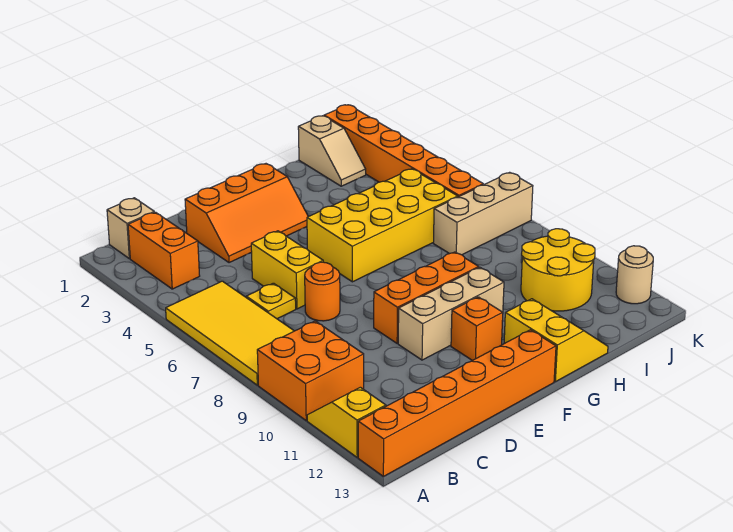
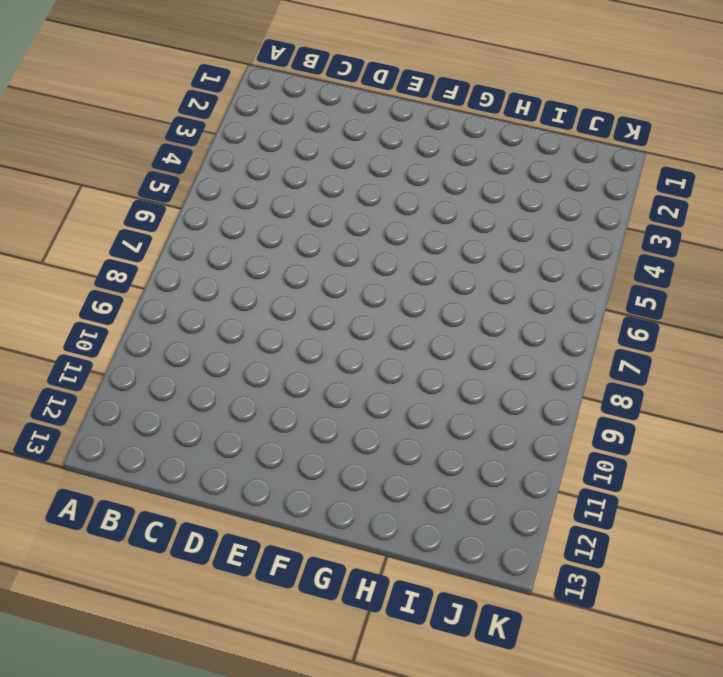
none -> yellow tile A5:B8 level 1
none -> orange brick A9:B10 level 1
none -> yellow slope A11:A12 level 1 top 12

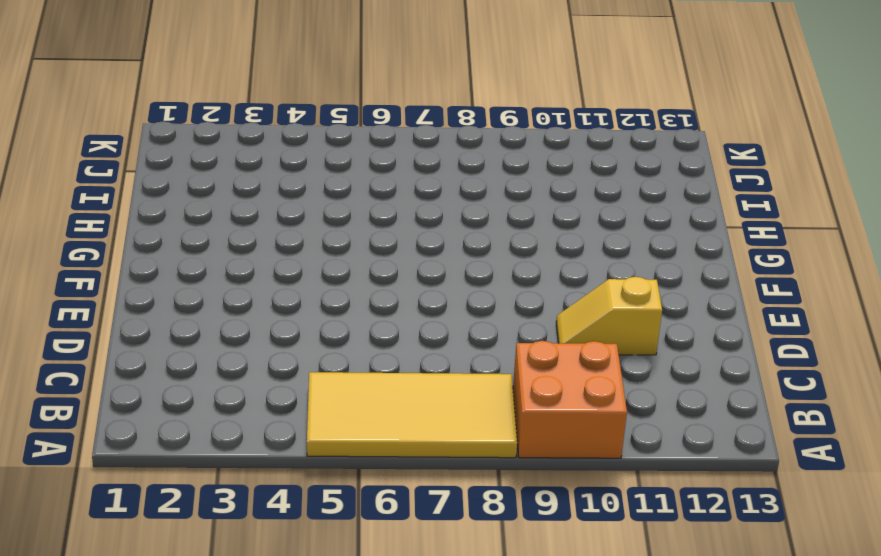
yellow slope D10:D11 level 1 top 11 -> yellow slope A11:A12 level 1 top 12
none -> orange brick A13:F13 level 1
none -> tan brick B1 level 1
none -> orange brick B2:B3 level 1

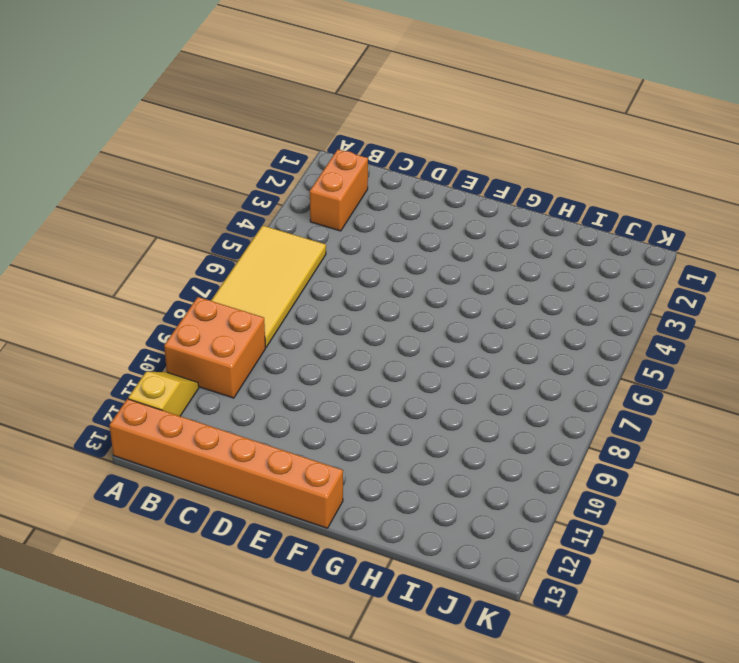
none -> tan brick B1 level 1
none -> yellow plate C6 level 1
none -> orange slope D2:F3 level 1 top 2

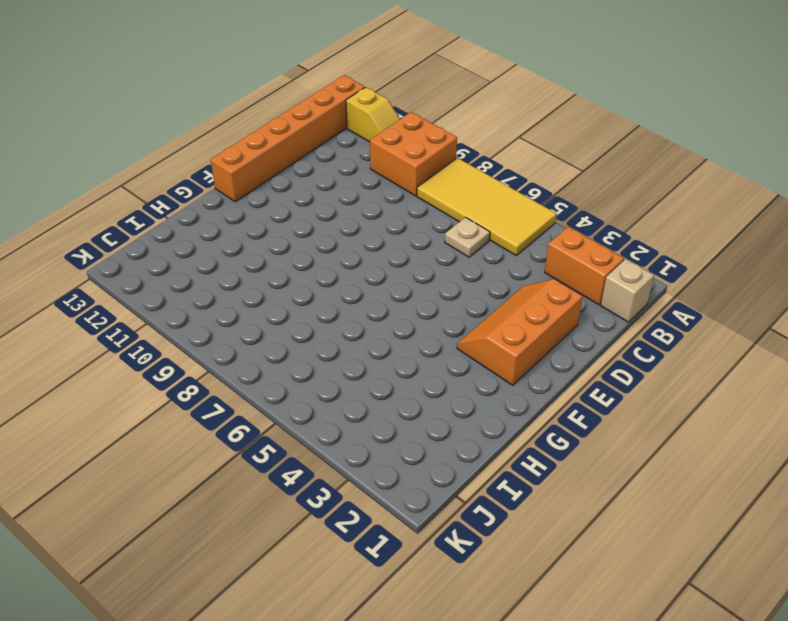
tan plate C6 level 1 -> yellow plate C6 level 1
none -> yellow brick D5:D6 level 1
none -> orange round brick D7 level 1
none -> orange brick E9:G9 level 1

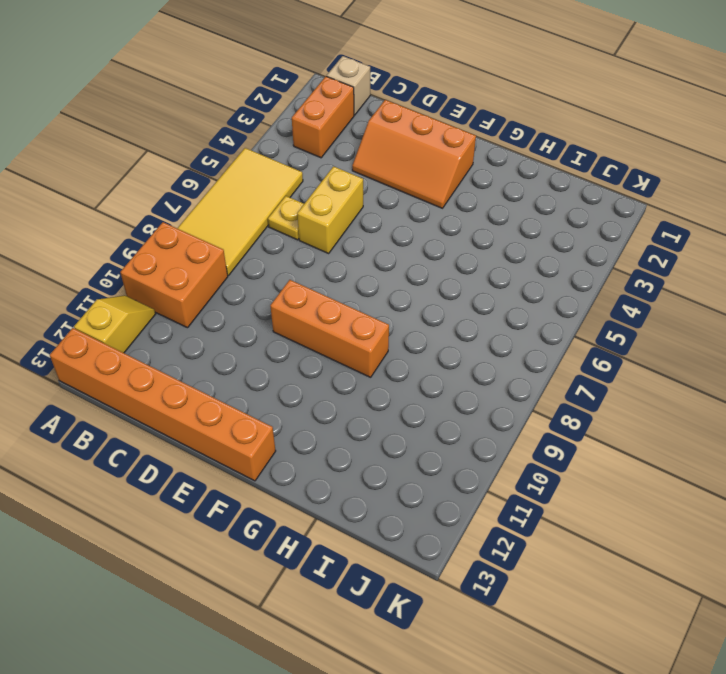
none -> orange round brick D7 level 1
none -> tan brick E10:G10 level 1
none -> yellow brick F5:I6 level 1

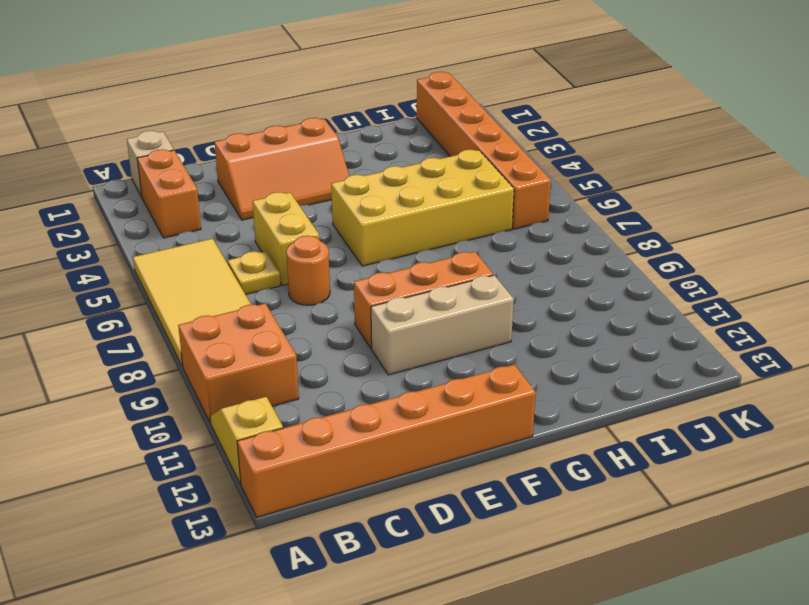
none -> orange brick F11 level 1
none -> yellow slope G12:H13 level 1 top G
none -> tan slope I1:I2 level 1 top 1

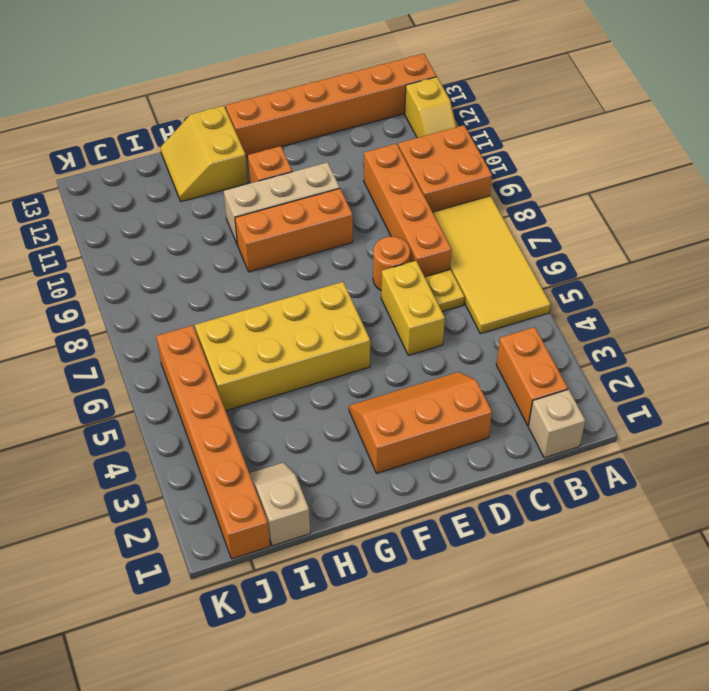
orange brick C7:C10 level 1 -> none
none -> tan brick I7:K7 level 1
none -> yellow round brick I10:J11 level 1
none -> tan round brick K12 level 1

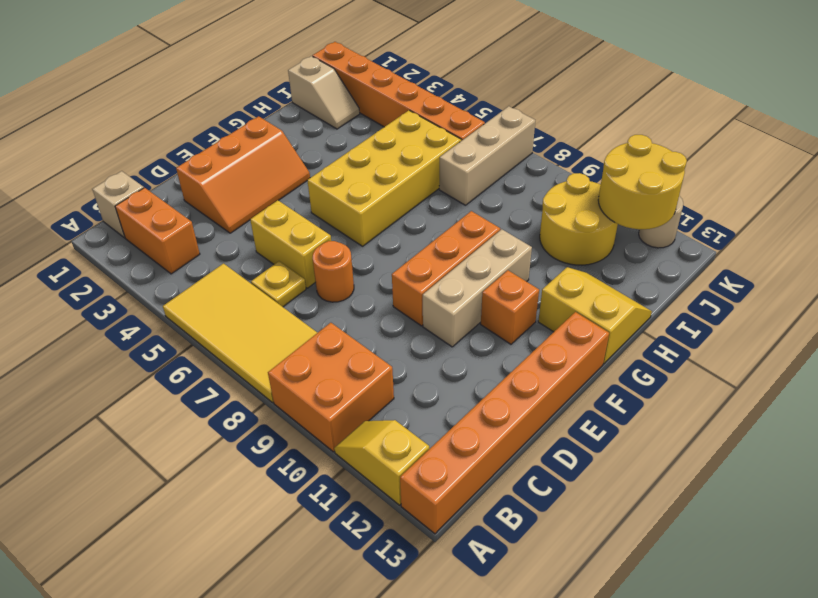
yellow round brick J11:K12 level 2 -> none

